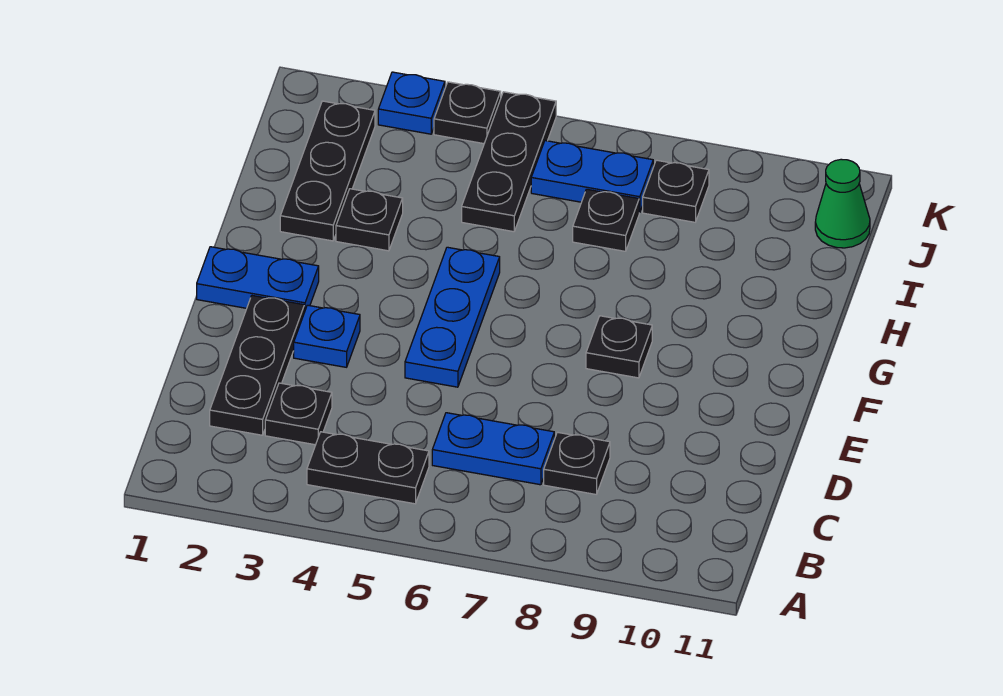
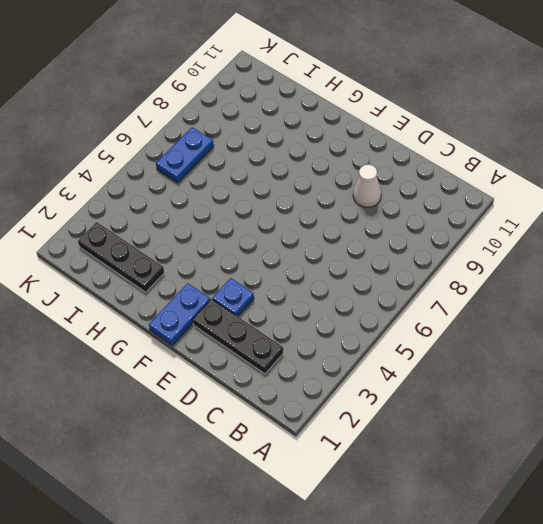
white cone D9 level 1 -> none
none -> black plate B4:B5 level 1
none -> black plate C3 level 1
none -> blue plate C6:C7 level 1

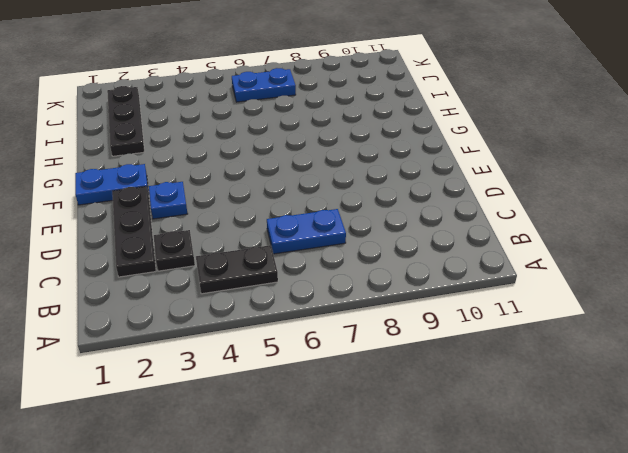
none -> black plate C8 level 1
none -> blue plate E5:G5 level 1
none -> black plate F8 level 1

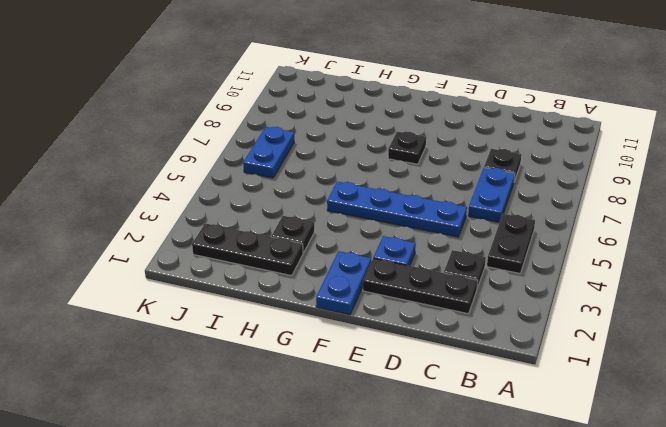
blue plate D5:G5 level 1 -> blue plate E5:G5 level 1
none -> black plate I5:K5 level 1
none -> black plate I7 level 1
none -> black plate J8 level 1

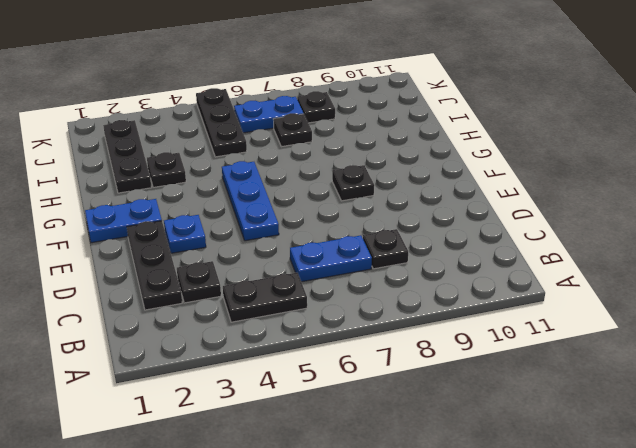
none -> green cone J11 level 1
none -> blue plate K3 level 1
none -> black plate K4 level 1

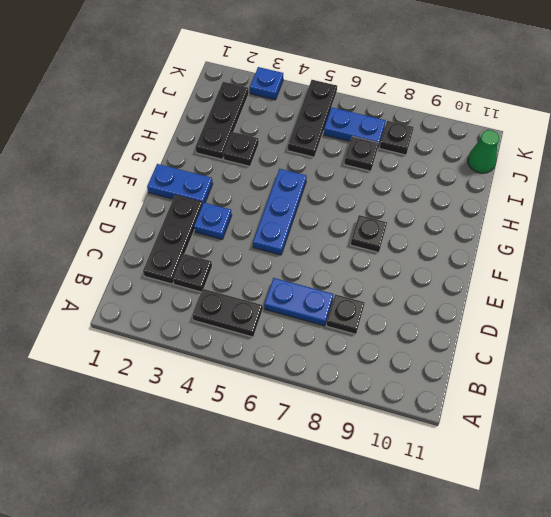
none -> black plate K4 level 1

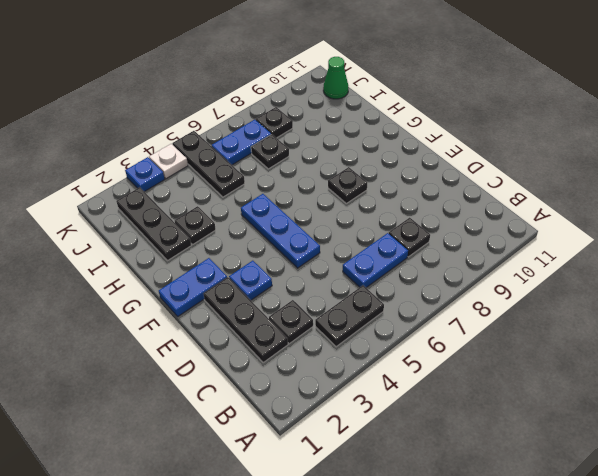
white plate K4 level 1 -> black plate K4 level 1

